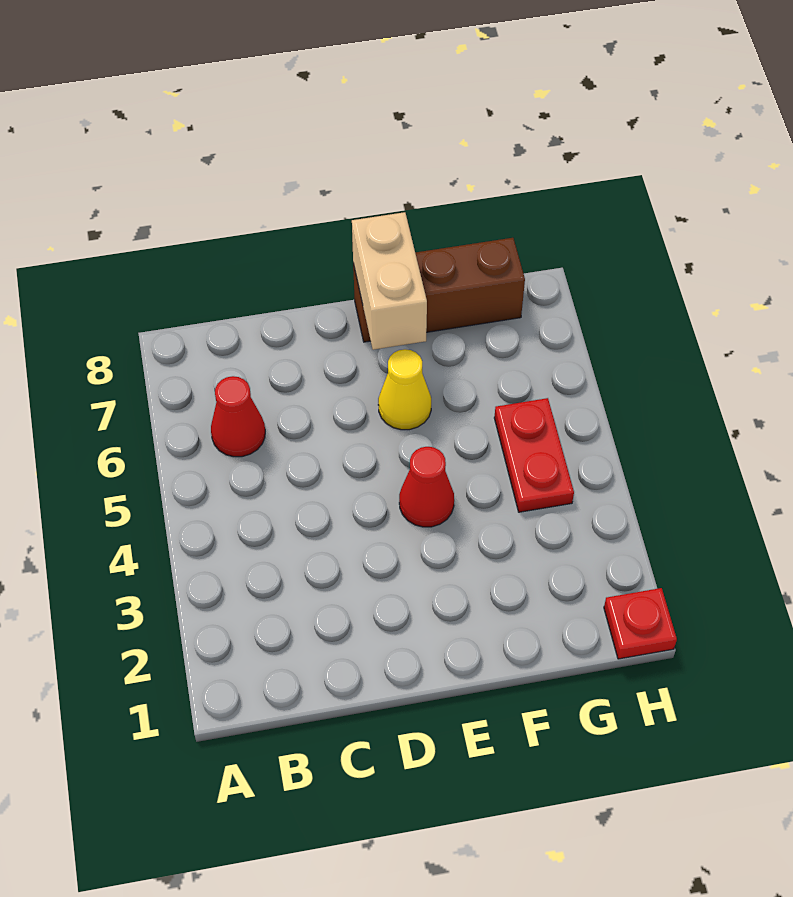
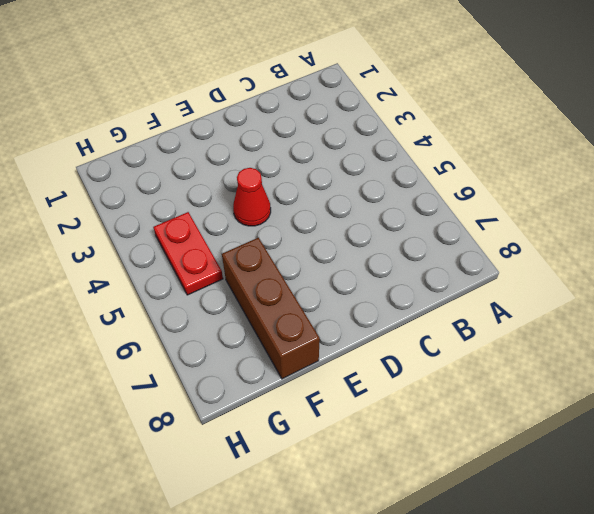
brown brick F6:F8 level 1 -> brown brick E8:G8 level 1
none -> red cone B6 level 1
none -> yellow cone E6 level 1

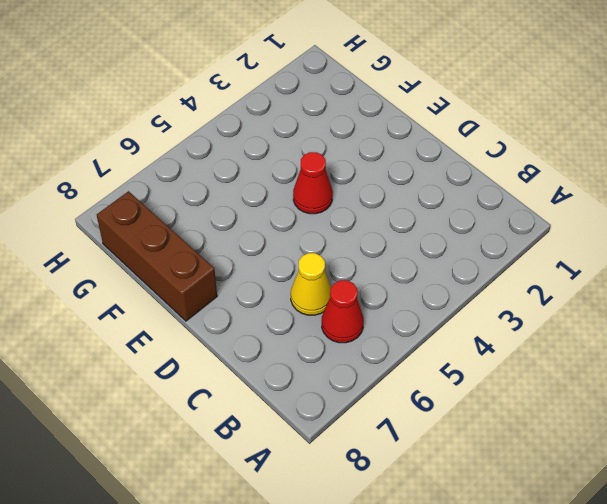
yellow cone C6 level 1 -> yellow cone E6 level 1
none -> red plate G4:G5 level 1
none -> red plate H1 level 1

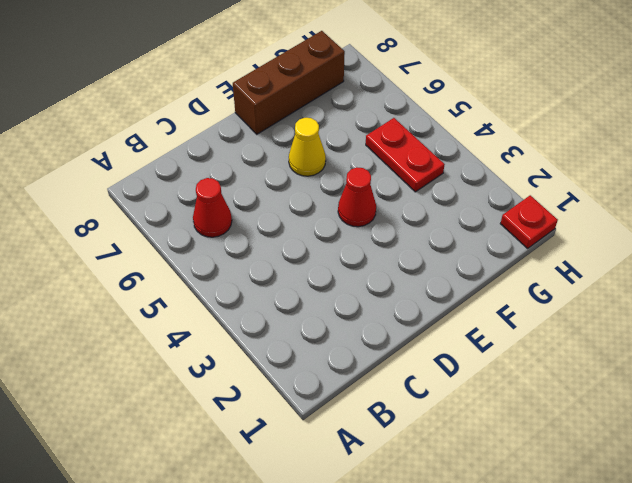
none -> tan brick E7:E8 level 2

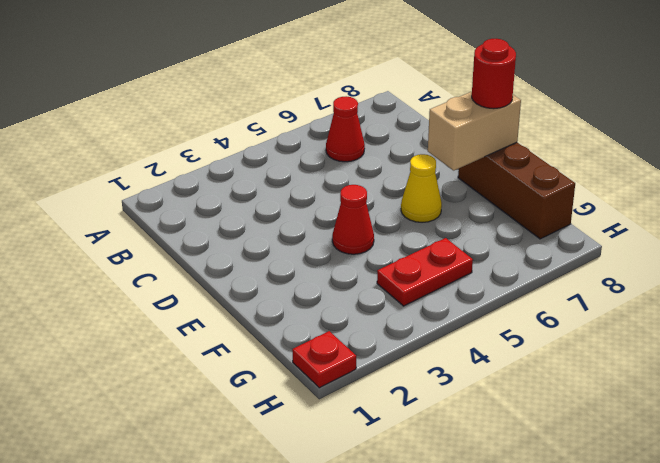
red round brick E8 level 3 -> none

